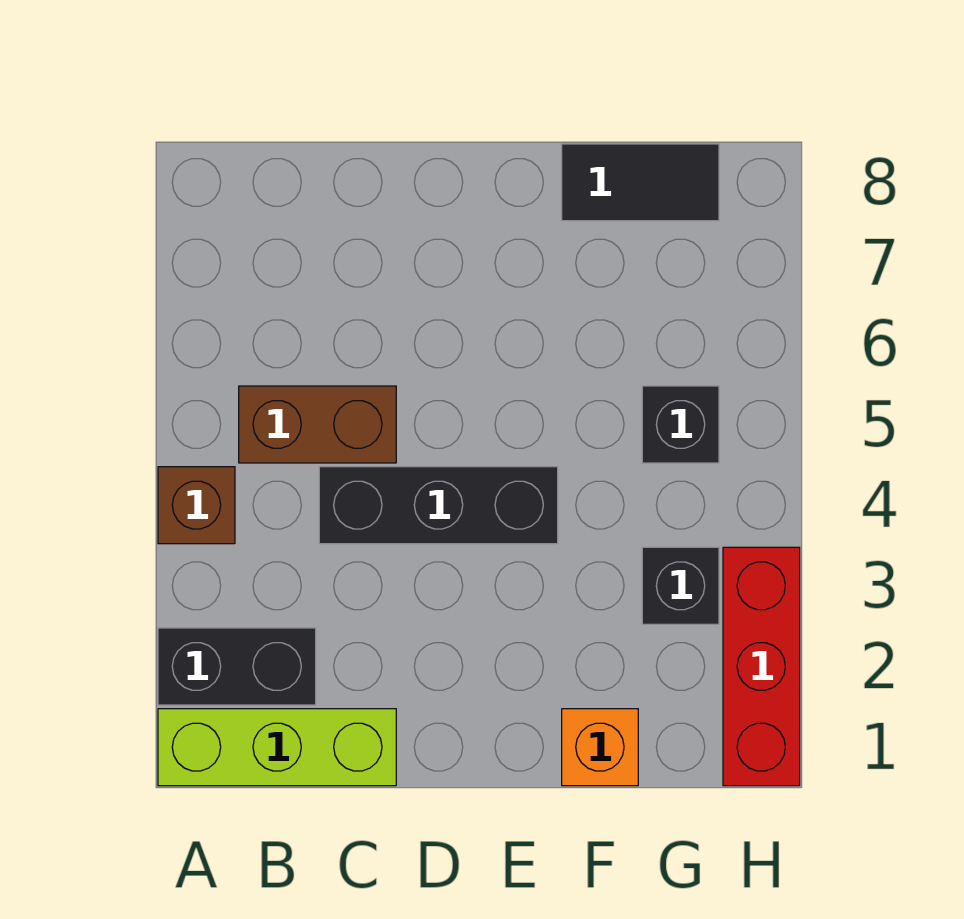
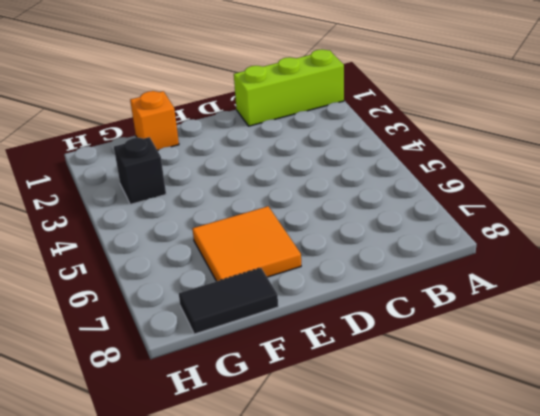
orange tile E6:F7 level 1 -> none
none -> black brick A2:B2 level 1
none -> brown brick A4 level 1

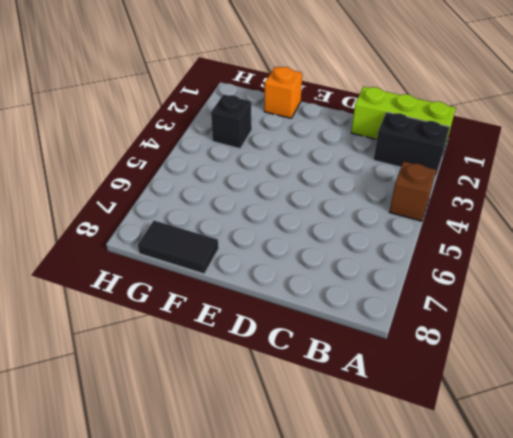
none -> brown brick B5:C5 level 1
none -> black brick C4:E4 level 1

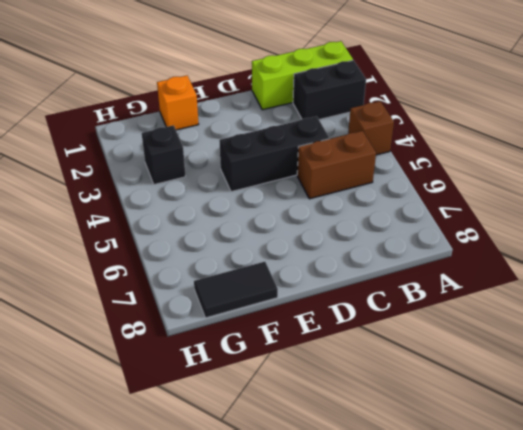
none -> black brick G5 level 1
none -> red brick H1:H3 level 1

